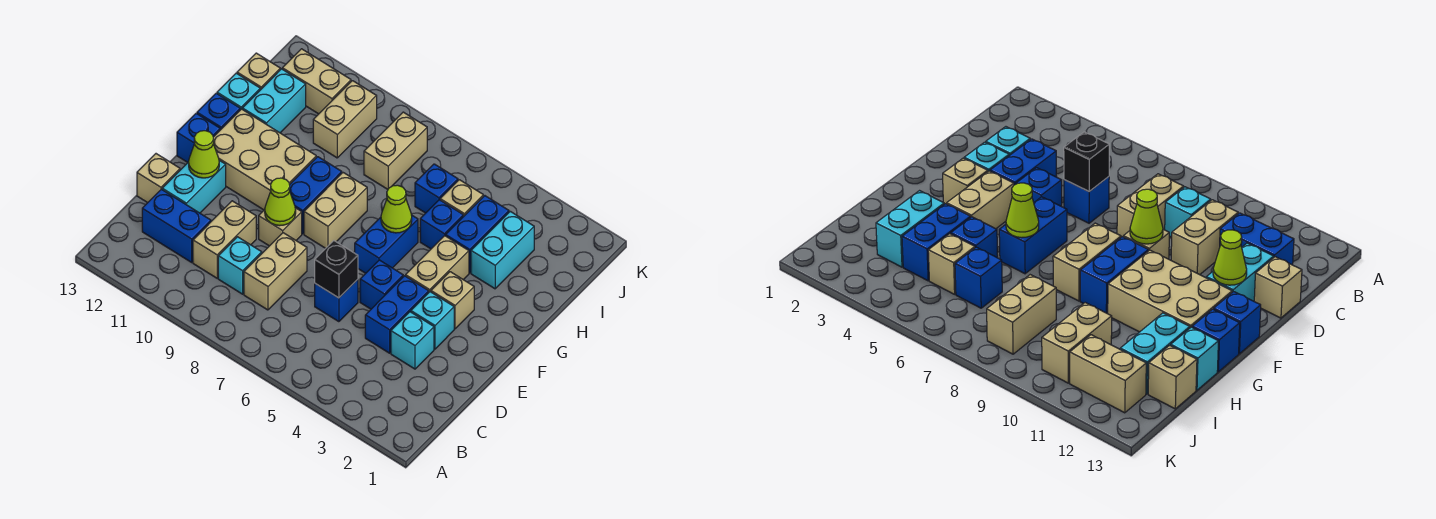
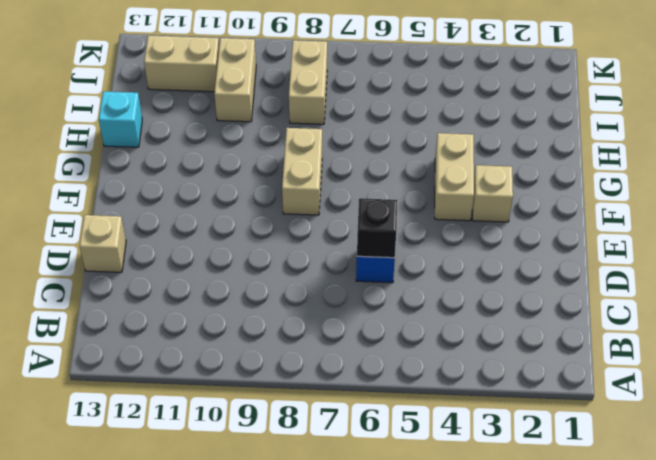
none -> tan brick C8:D8 level 1
none -> cyan brick C9 level 1
none -> tan brick C10:D10 level 1
none -> blue brick C11:C12 level 1

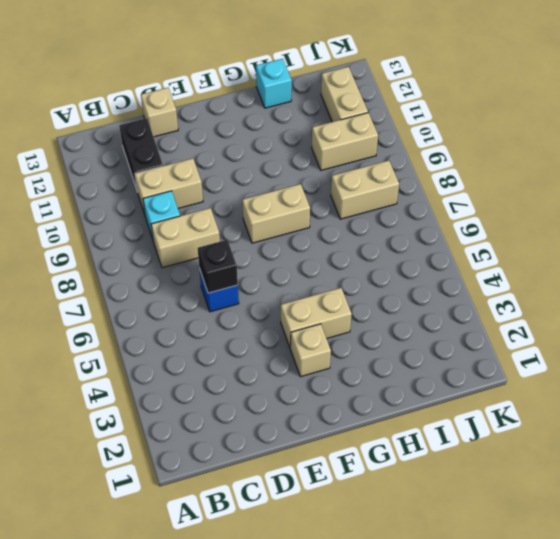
black brick C11:C12 level 1 -> blue brick C11:C12 level 1
none -> cyan brick D3 level 1
none -> blue brick D4:E4 level 1
none -> cyan brick D12:E12 level 1
none -> cyan brick E3 level 1

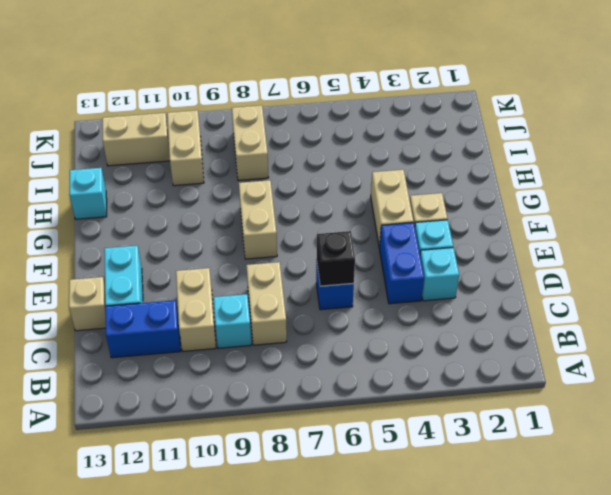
none -> blue brick E5 level 1
none -> tan brick E9 level 1
none -> blue brick F6:G6 level 1
none -> blue brick F9:G9 level 1

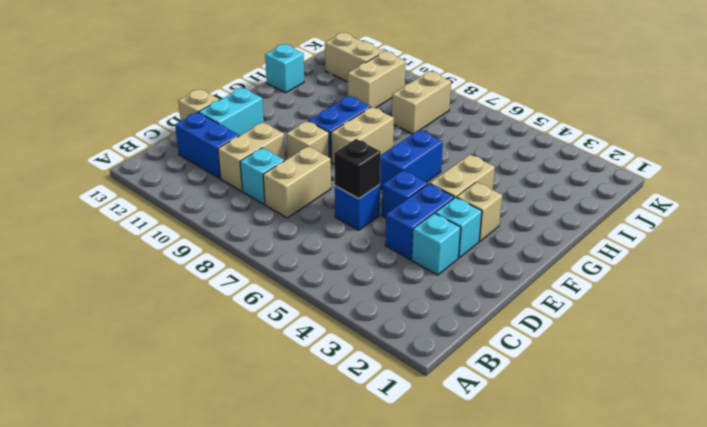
none -> tan brick F10:G12 level 1
none -> blue brick F13 level 1
none -> blue brick G13 level 1
none -> cyan brick H3:I3 level 1

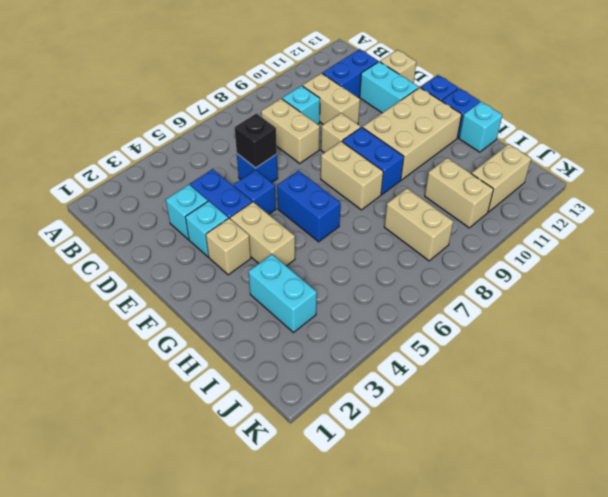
none -> blue brick H4:I4 level 1
none -> blue brick H5 level 1
none -> cyan brick H12:I12 level 1
none -> tan brick I5 level 1

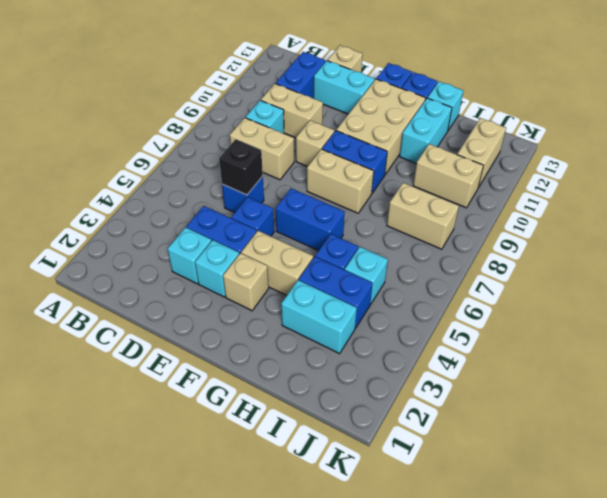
cyan brick H11:H12 level 1 -> cyan brick H12:I12 level 1
cyan brick I5 level 1 -> tan brick I5 level 1
none -> blue brick I6 level 1
none -> tan brick I13 level 1
none -> lime cone E9 level 2
none -> lime cone E12 level 2

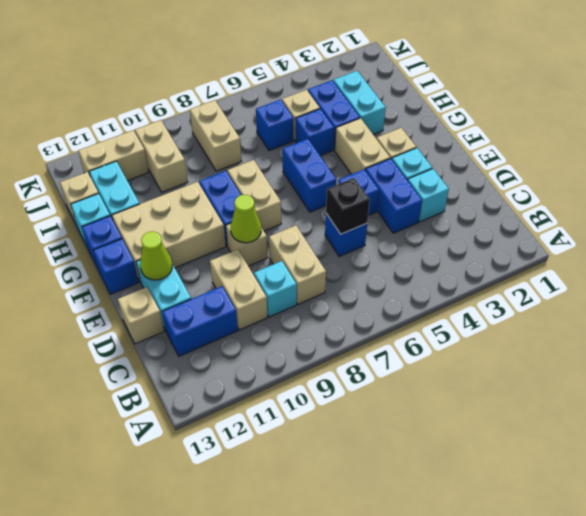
none -> lime cone G6 level 2

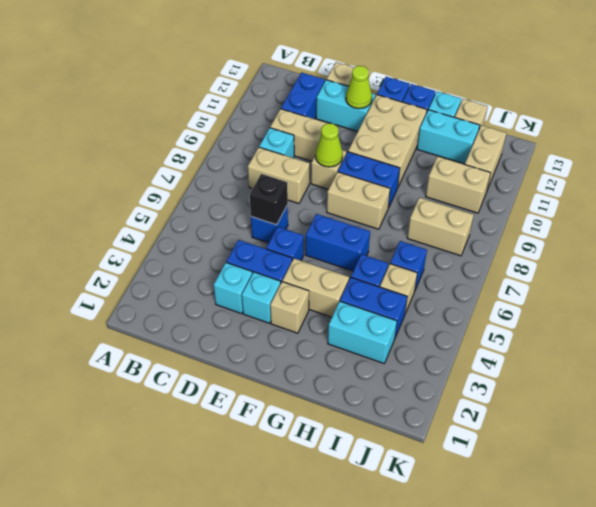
none -> lime cone G6 level 2

